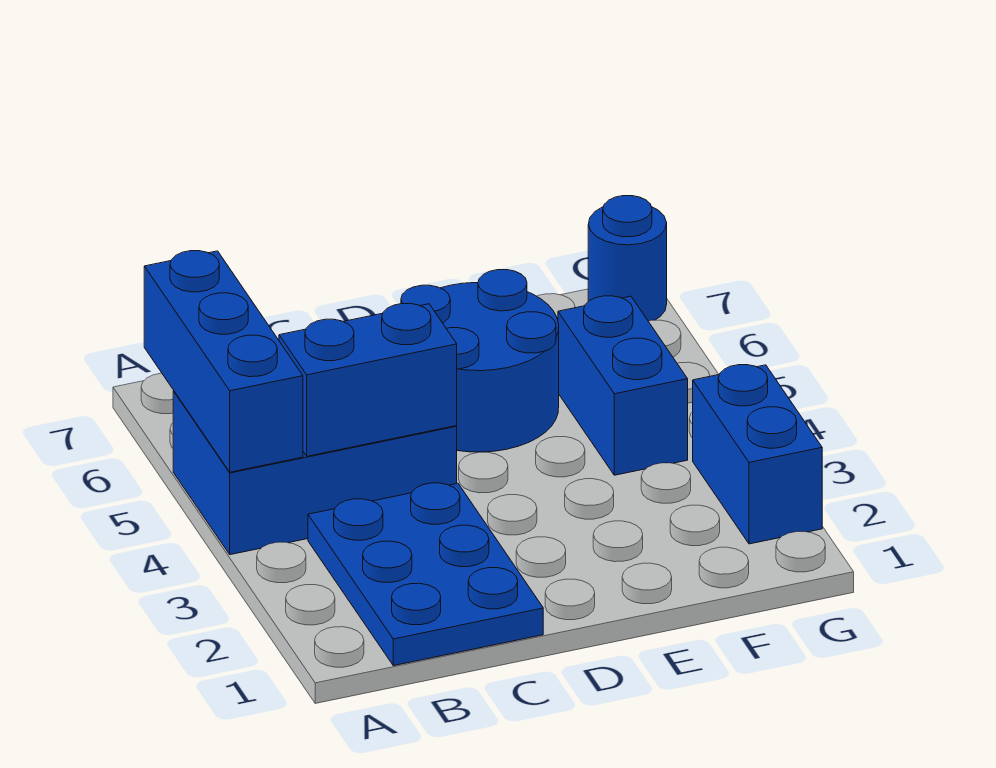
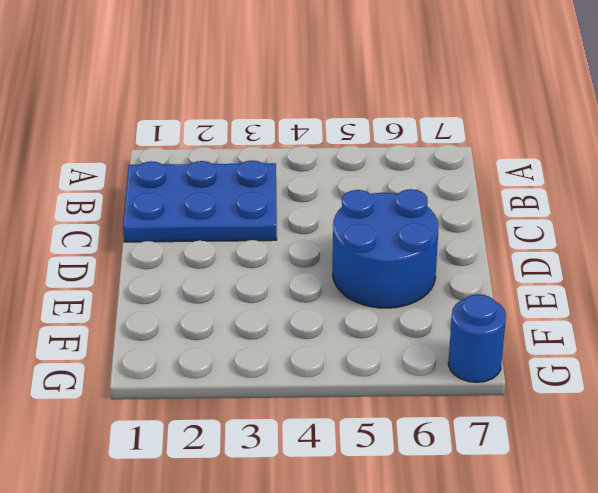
none -> blue brick A4:C5 level 1
none -> blue brick F4:F5 level 1

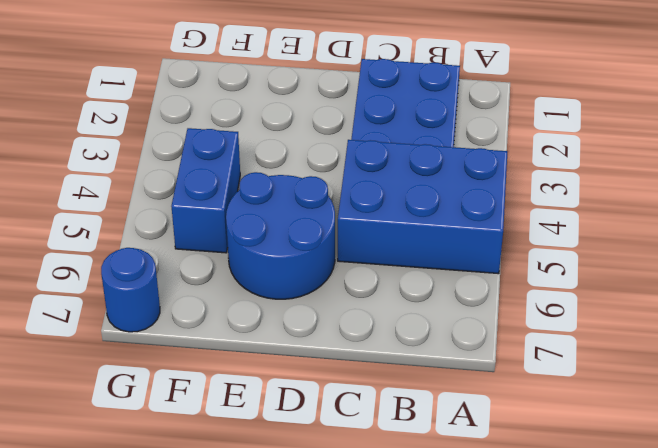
none -> blue brick G2:G3 level 1
none -> blue brick A4:A6 level 2

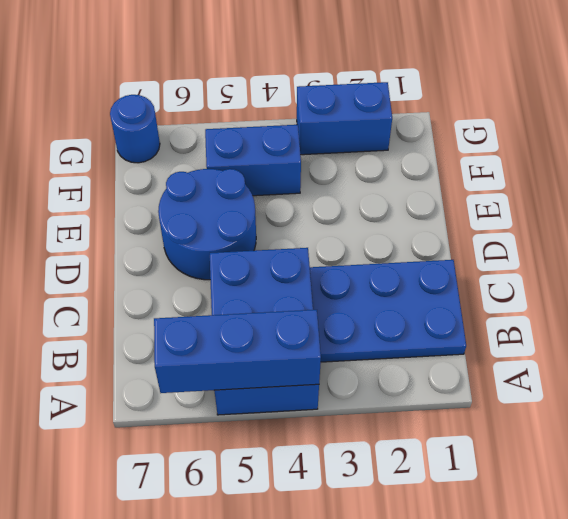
none -> blue brick B4:C4 level 2

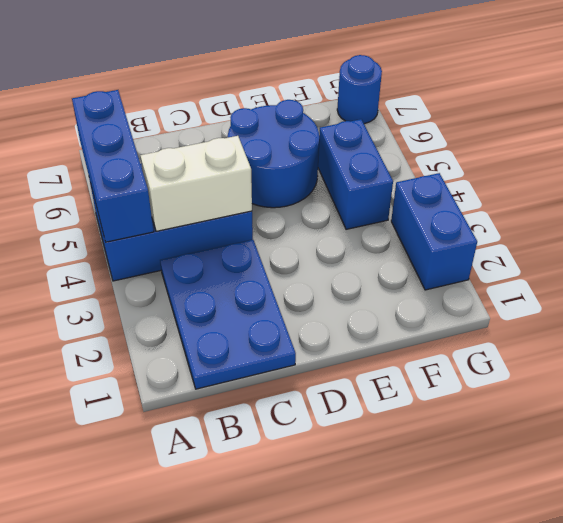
white brick B4:C4 level 2 -> blue brick B4:C4 level 2

